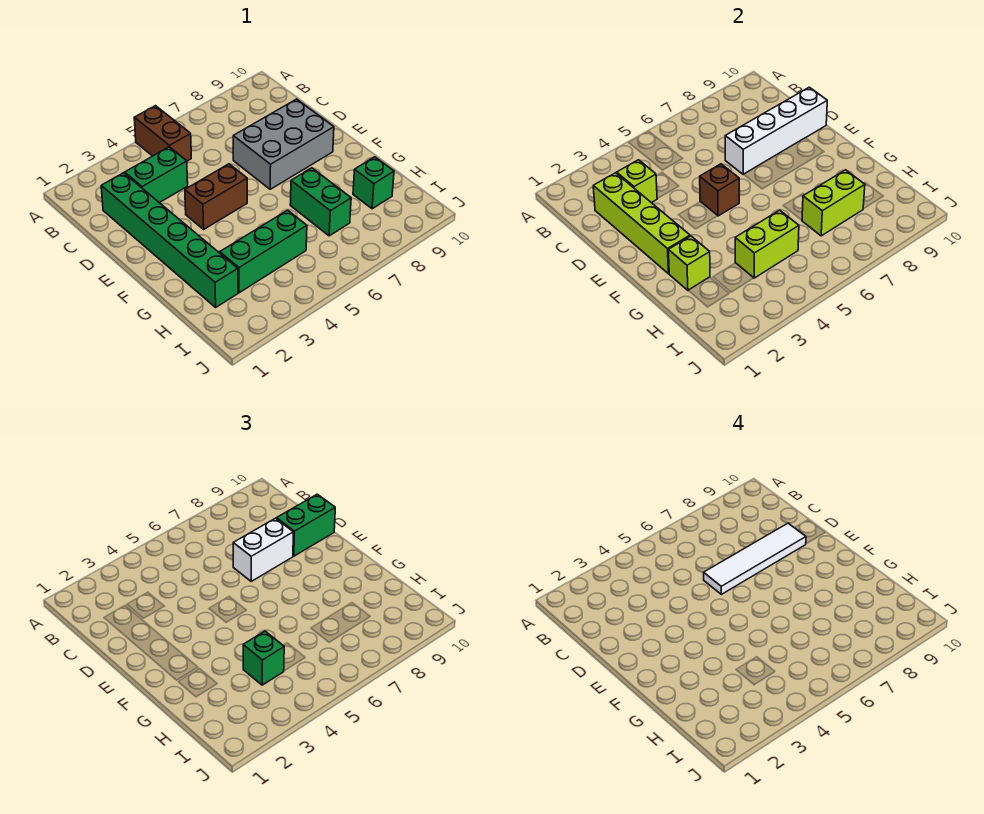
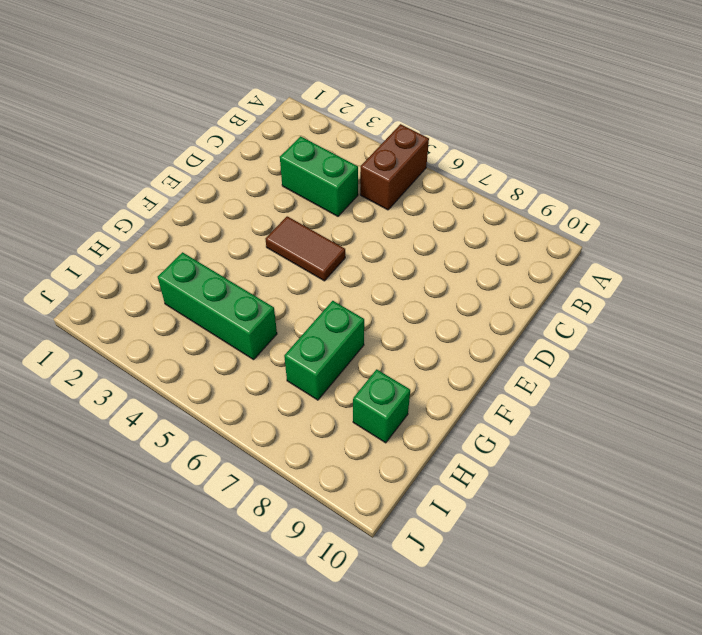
brown tile E4:E5 level 1 -> brown brick E4:E5 level 1
none -> green brick C2:H2 level 1
none -> grey brick D7:E9 level 1
none -> lime brick C2:F2 level 2

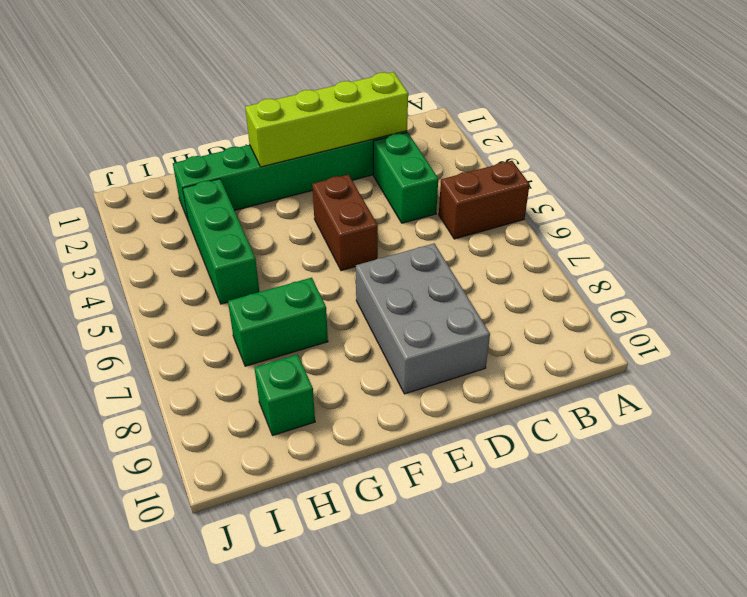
none -> lime brick C3 level 2
none -> white brick D7:D10 level 2
none -> brown brick E5 level 2

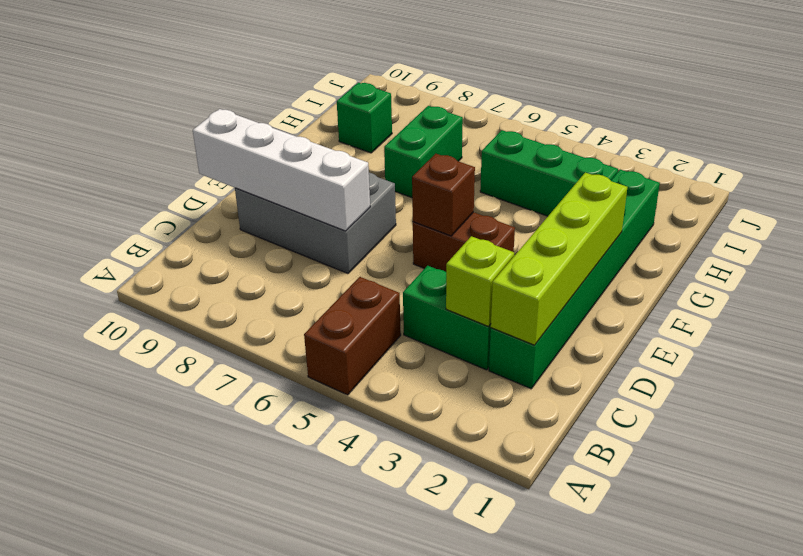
none -> lime brick G2 level 2
none -> lime brick H4:H5 level 2
none -> lime brick H7:H8 level 2

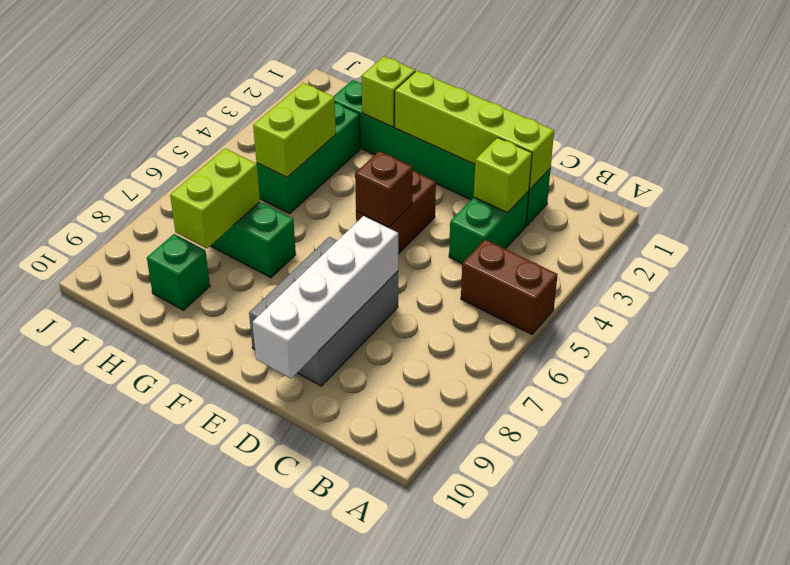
none -> white brick D7:D8 level 3
none -> green brick D9:D10 level 3
none -> green brick H4 level 3

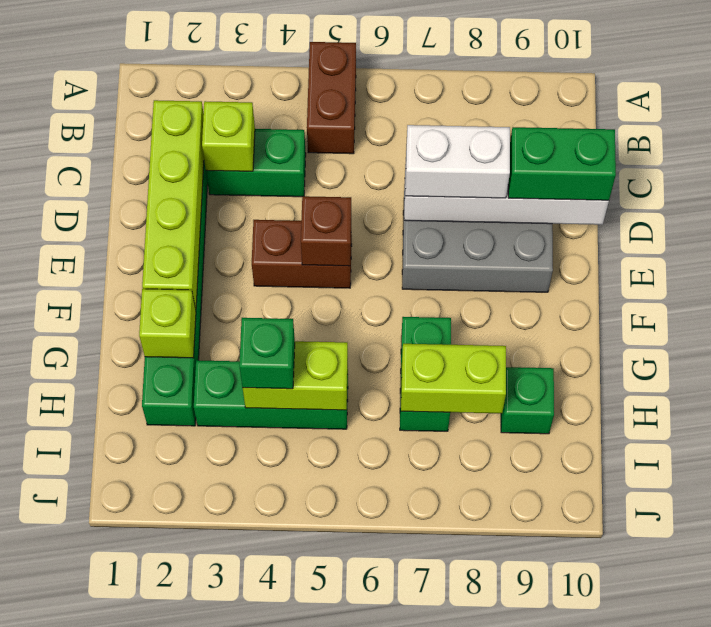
none -> white tile D6:D9 level 4

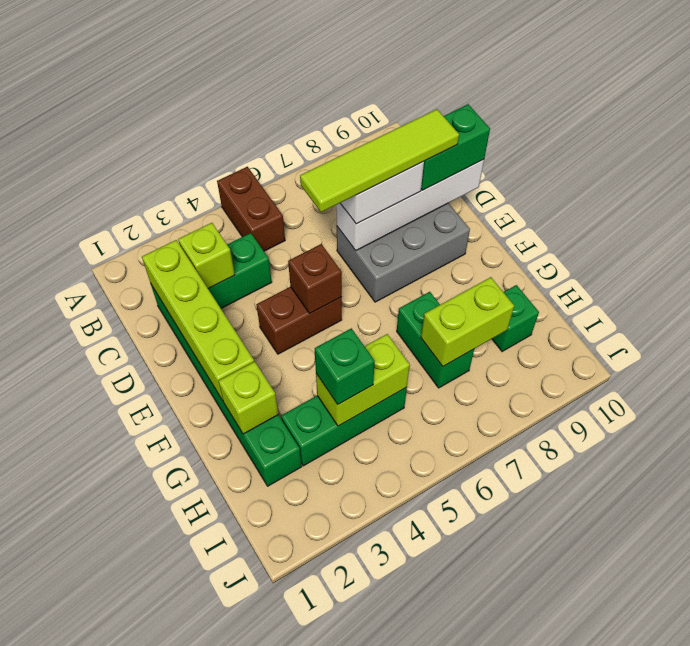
lime tile D6:D9 level 4 -> white tile D6:D9 level 4

